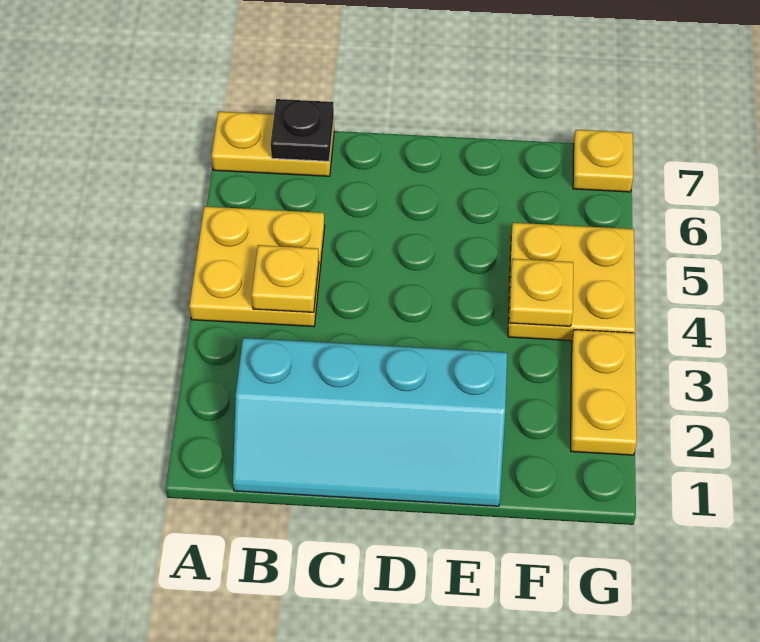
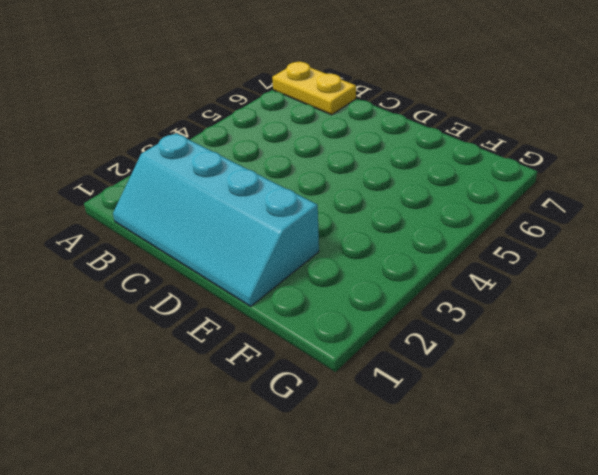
none -> yellow plate A4:B5 level 1
none -> yellow plate F4:G5 level 1

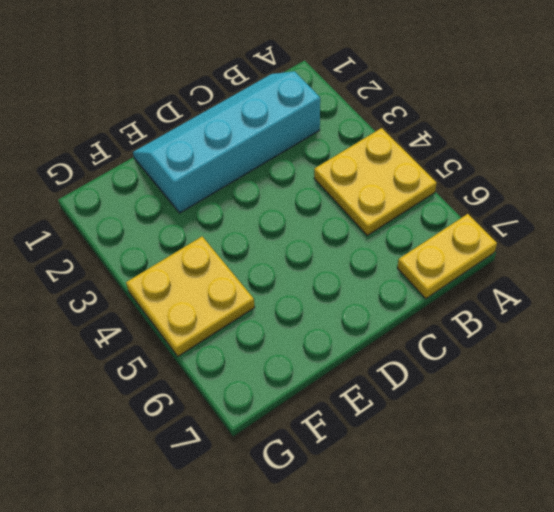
none -> yellow plate G2:G3 level 1
none -> yellow plate G7 level 1

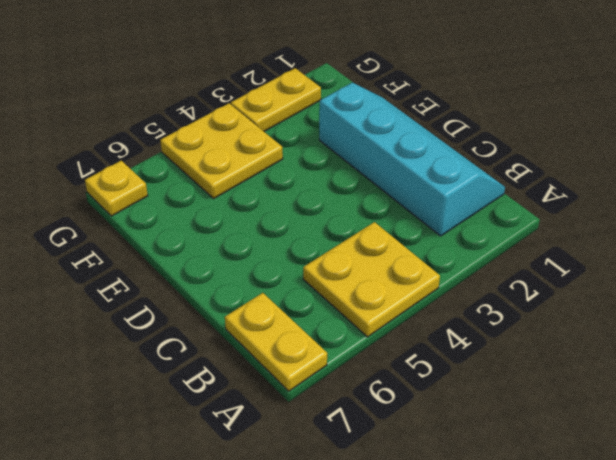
none -> yellow plate B4 level 2
none -> black plate B7 level 2

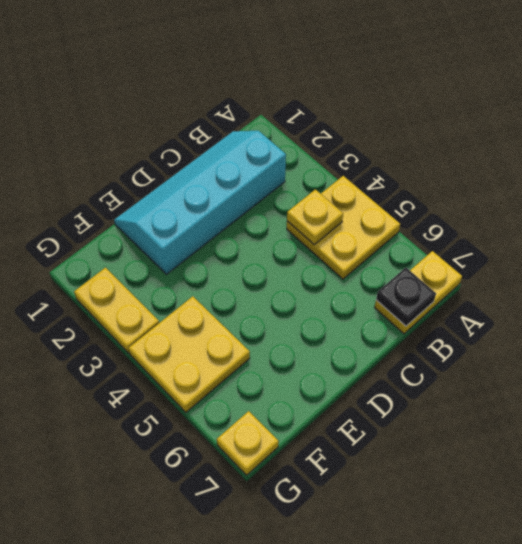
none -> yellow plate F4 level 2

